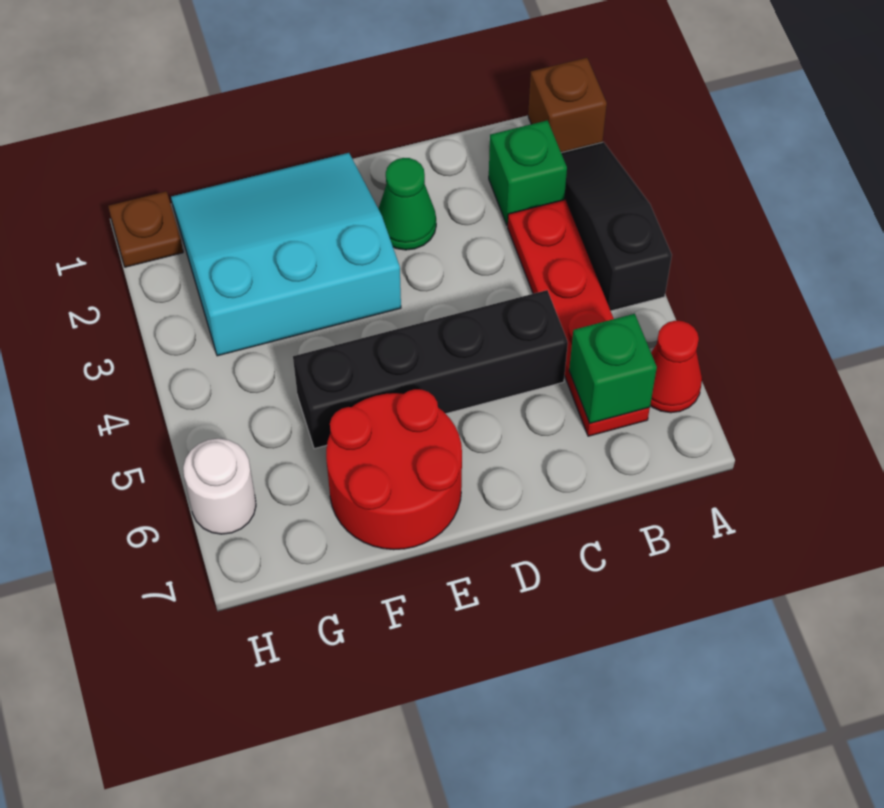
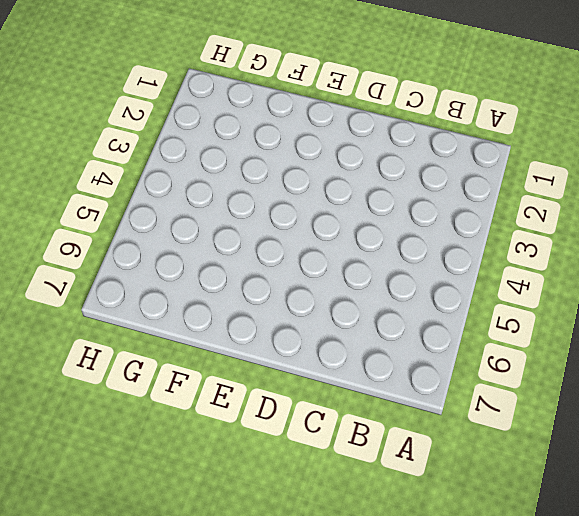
none -> brown brick A1 level 1
none -> black slope A2:A4 level 1 top 4
none -> red cone A6 level 1

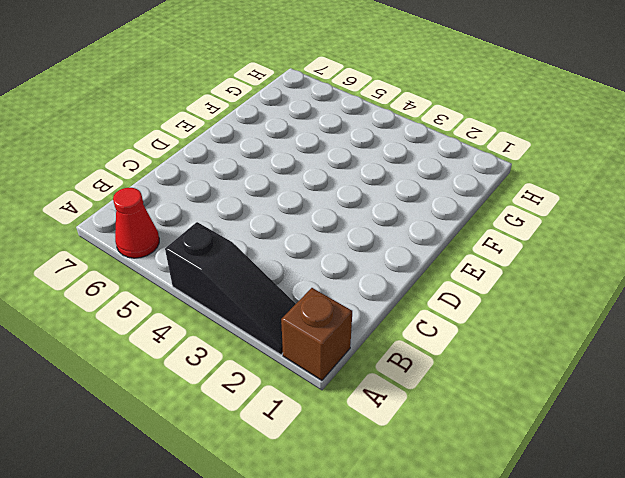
none -> green brick B2 level 1
none -> red plate B3:B6 level 1
none -> black brick C5:F5 level 1

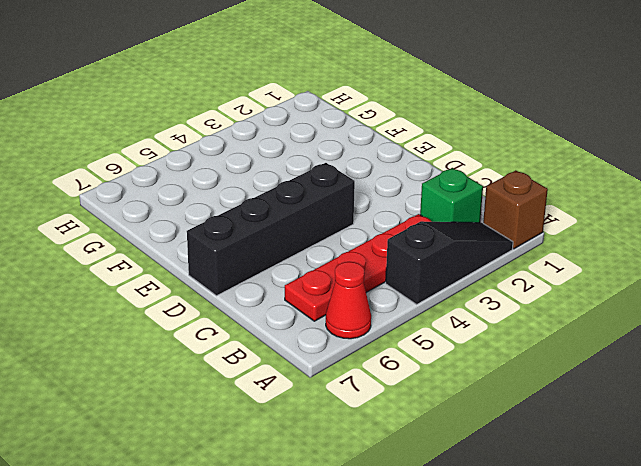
black brick D4:D7 level 1 -> black brick C5:F5 level 1
none -> green cone D2 level 1
none -> cyan slope E1:G3 level 1 top 3
none -> red round brick E6:F7 level 1

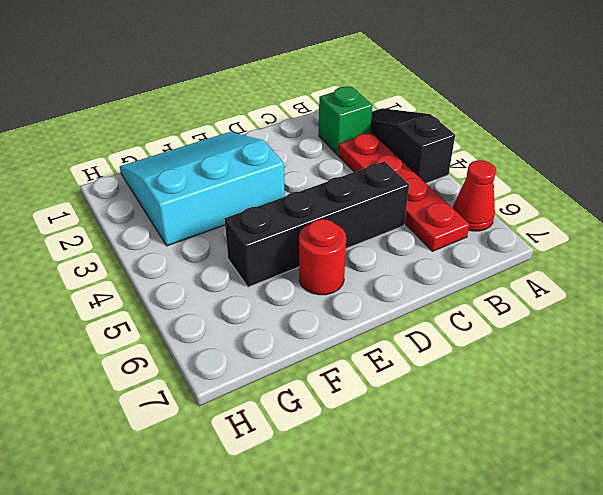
red round brick E6 level 1 -> red round brick E6:F7 level 1
none -> brown brick A1 level 1
none -> green cone D2 level 1
none -> brown plate H1 level 1

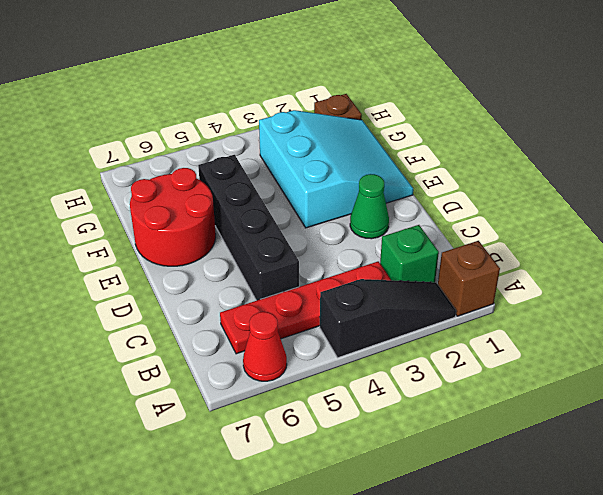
none -> white round brick H6 level 1
none -> green brick B6 level 2

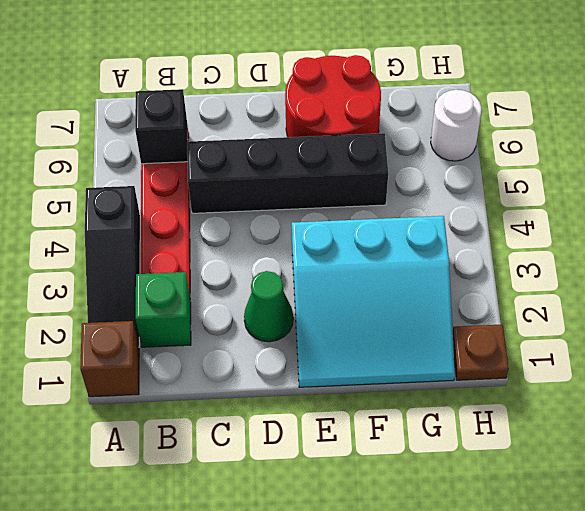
black brick B6 level 2 -> green brick B6 level 2
none -> red cone A6 level 1

